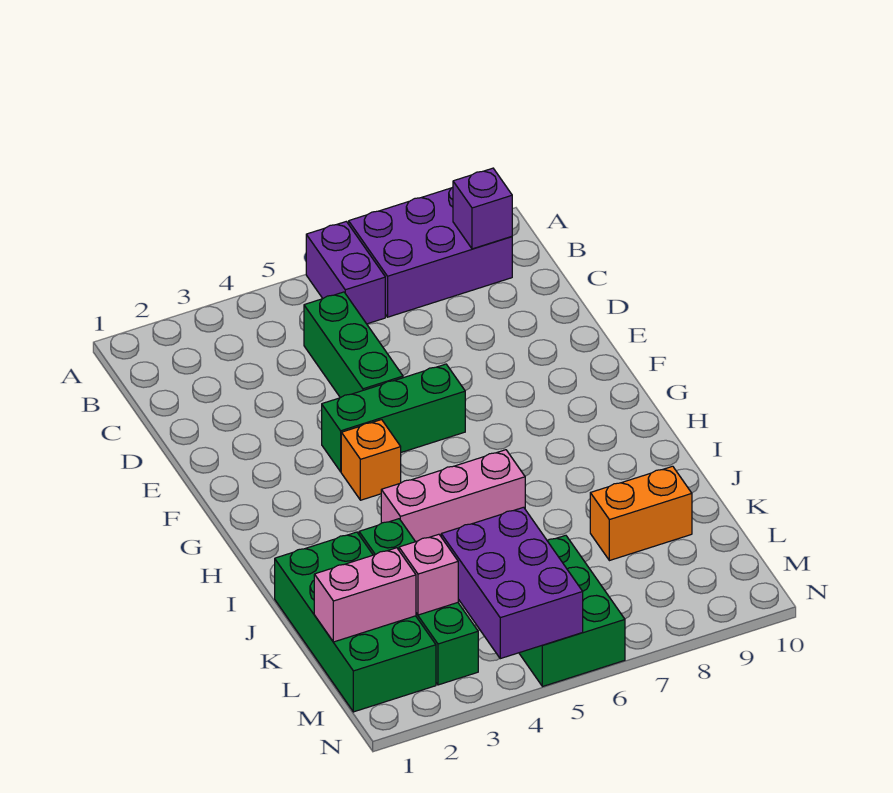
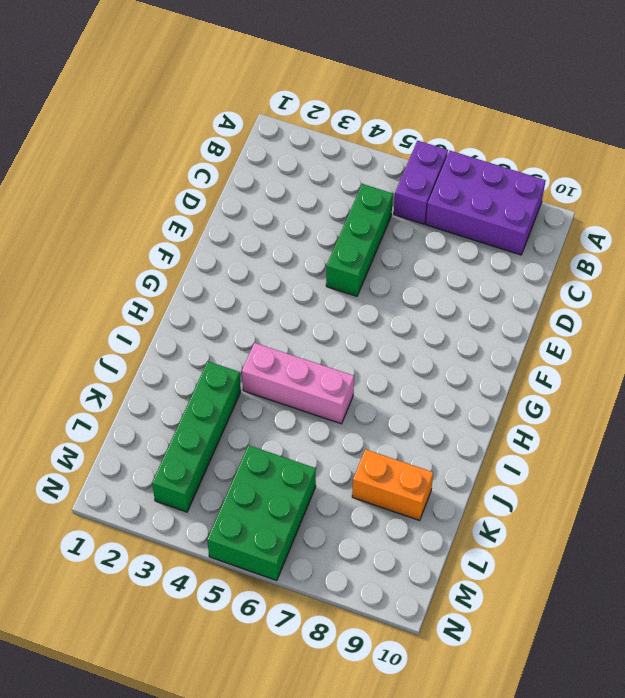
none -> green brick F4:F6 level 1
none -> orange brick G4 level 1
none -> green brick J1:M2 level 1

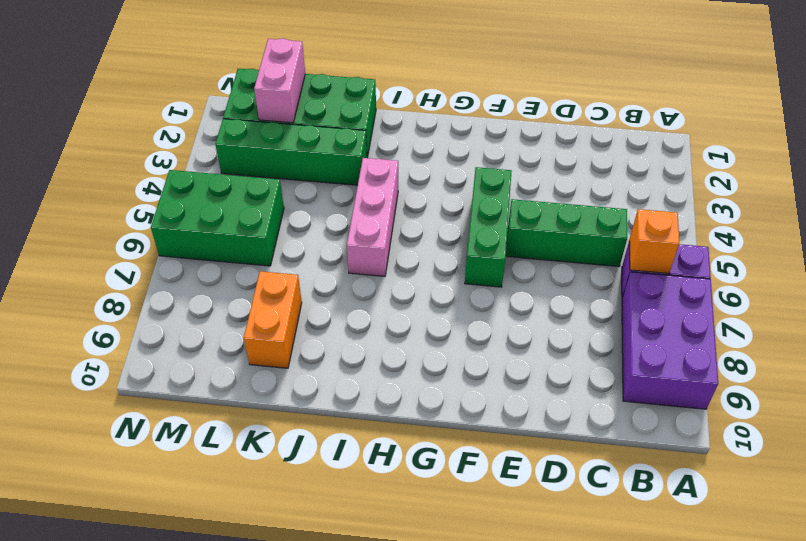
orange brick B6 level 2 -> orange brick G4 level 1
none -> purple brick B9 level 2
none -> pink brick L3 level 2
none -> purple brick L4:N5 level 2

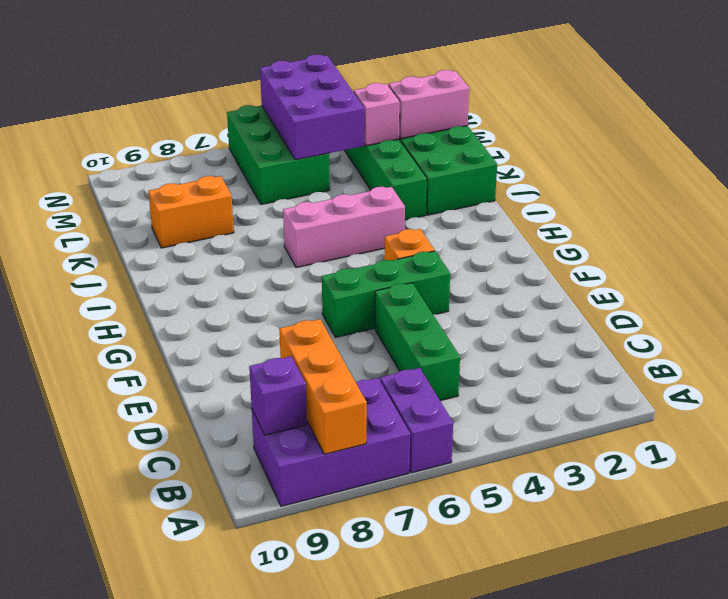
orange brick A8:C8 level 2 -> none

